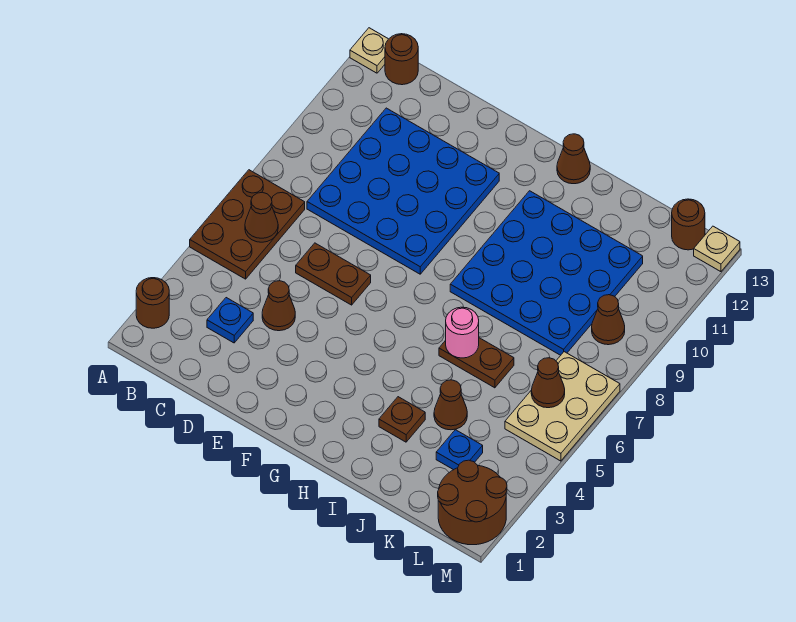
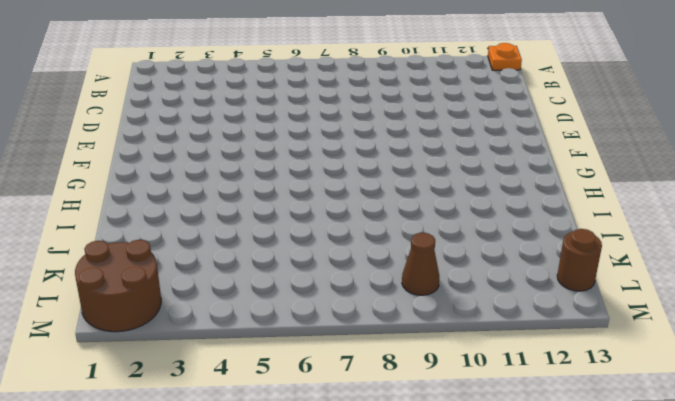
orange plate A13 level 1 -> tan plate A13 level 1
none -> brown round brick A2 level 1
none -> brown plate A5:B7 level 1
none -> brown round brick B13 level 1

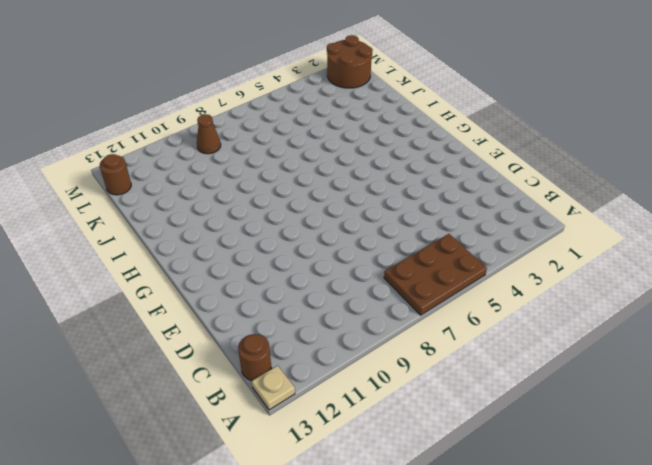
none -> brown round brick A2 level 1
none -> blue plate C3 level 1
none -> blue plate C8:F11 level 1

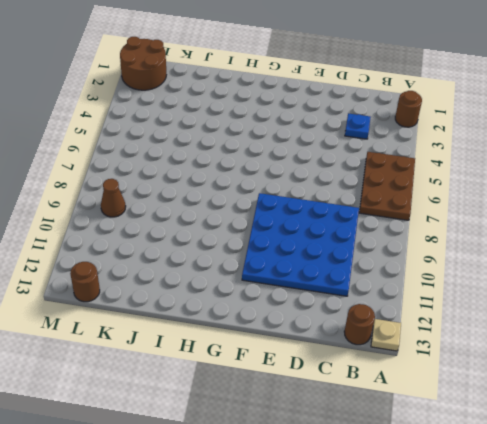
none -> brown cone D4 level 1
none -> brown plate D6:E6 level 1
none -> blue plate H8:K11 level 1

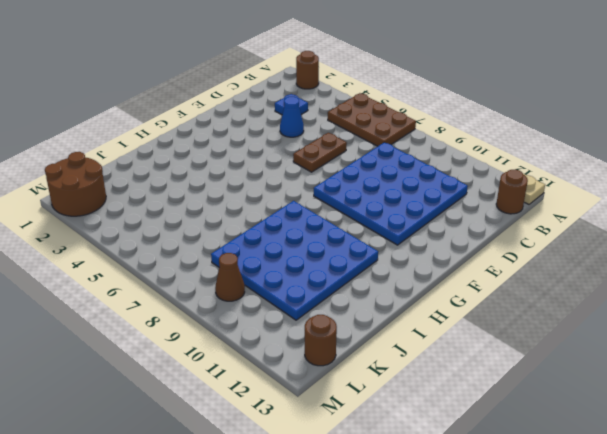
blue cone D4 level 1 -> brown cone D4 level 1
none -> brown cone H13 level 1
none -> brown plate I3 level 1
none -> brown plate I6:J6 level 1

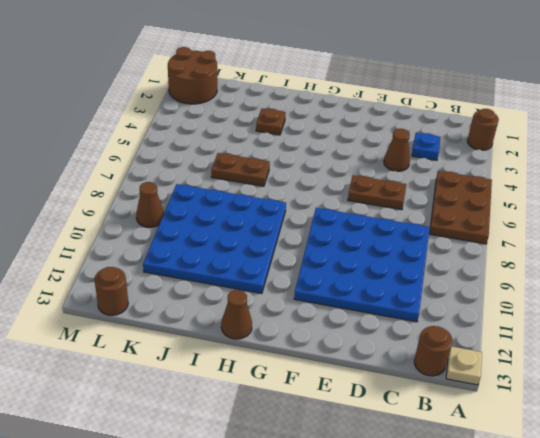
none -> brown cone J4 level 1
none -> blue plate K3 level 1
none -> tan plate L5:M7 level 1

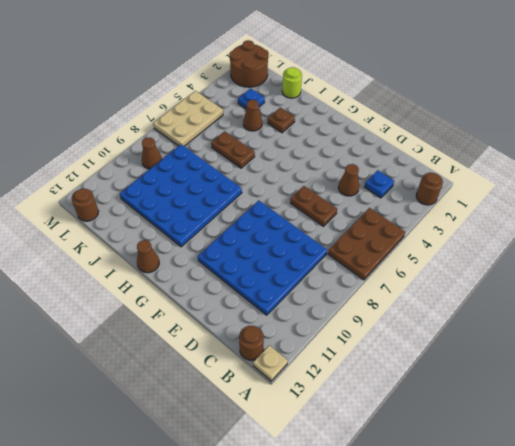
lime round brick J1 level 1 -> none
none -> tan plate M13 level 1
none -> brown cone B6 level 2
none -> pink round brick I6 level 2

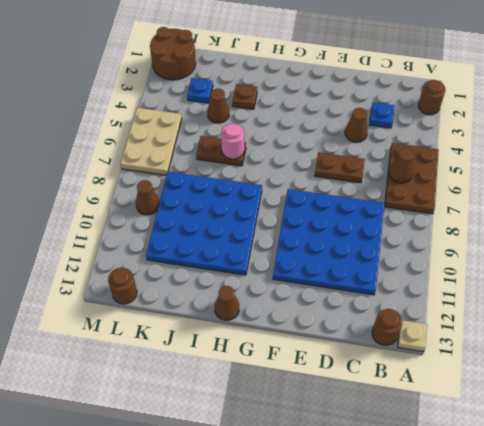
none -> tan plate M13 level 1
none -> brown cone L6 level 2

